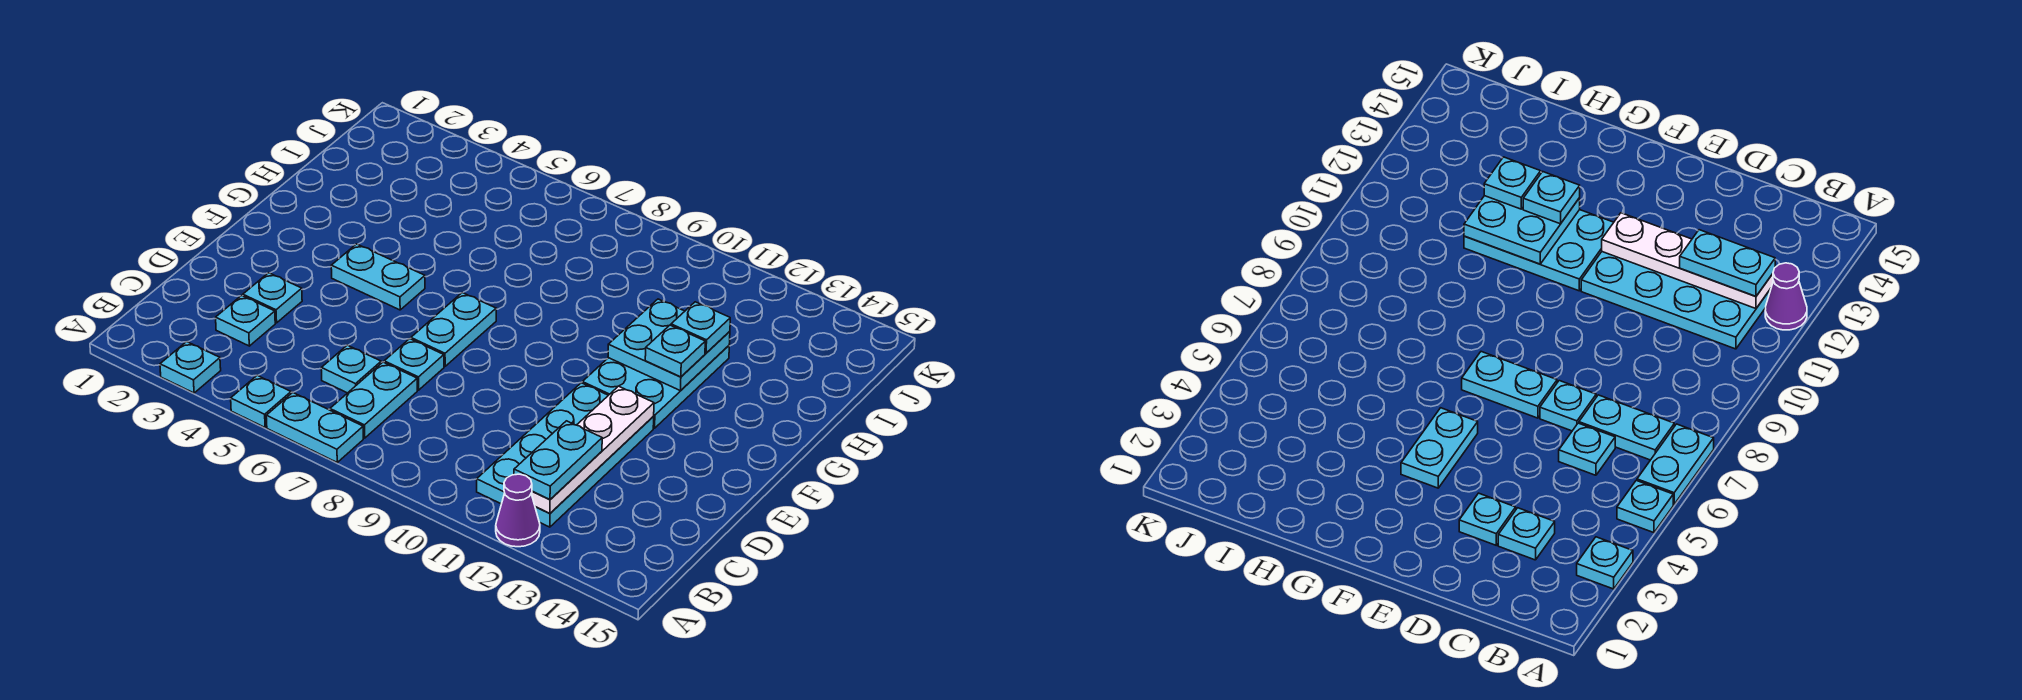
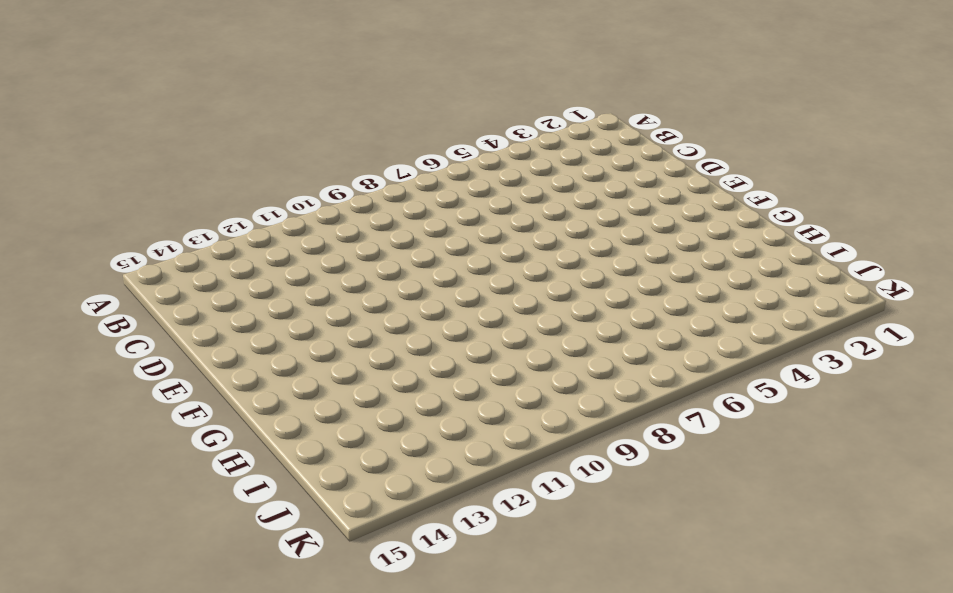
none -> cyan plate A3 level 1
none -> cyan plate A5 level 1
none -> cyan plate A6:A7 level 1

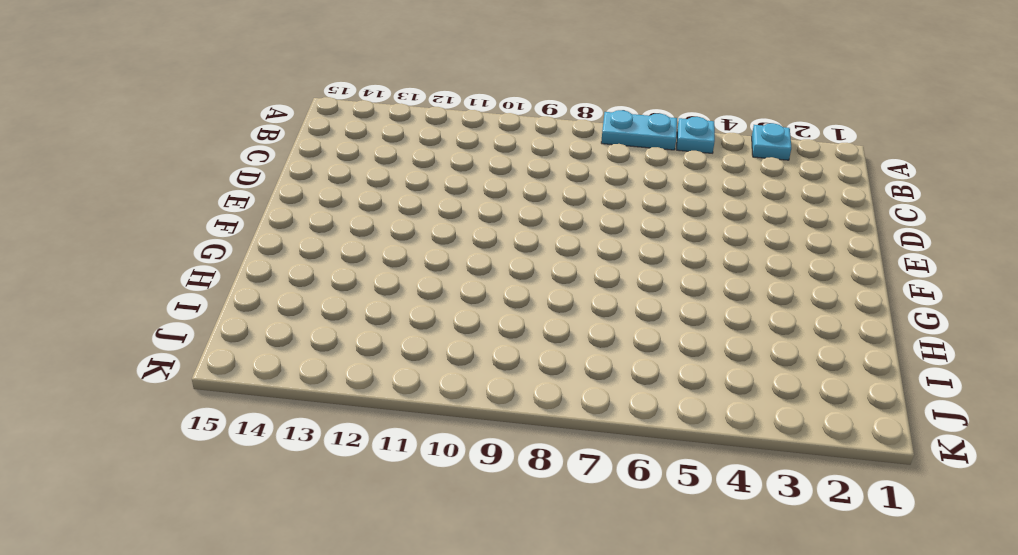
none -> purple cone A12 level 1
none -> cyan plate B7:C7 level 1
none -> cyan plate B11:E12 level 1

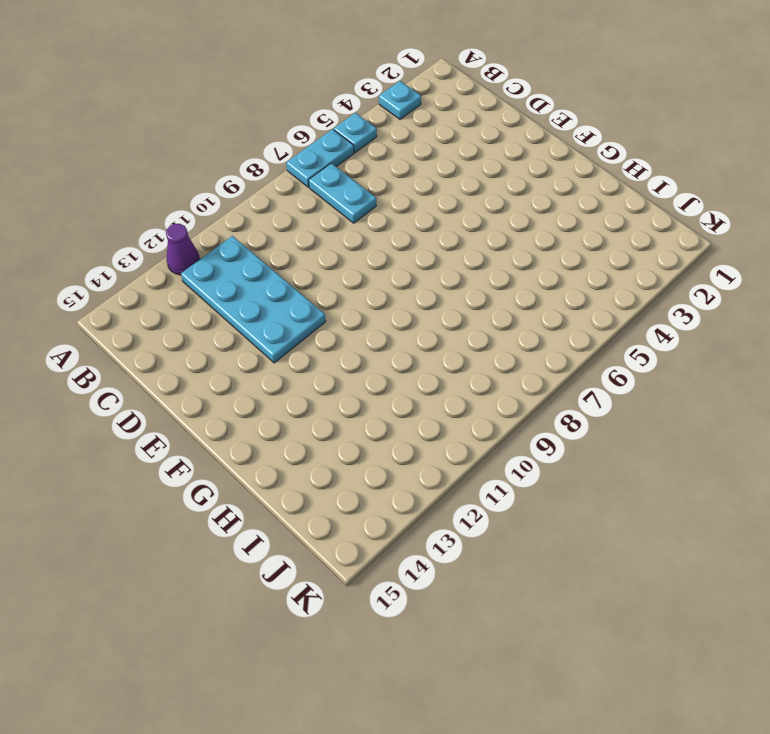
none -> cyan plate C3 level 1
none -> cyan plate C6 level 1
none -> cyan plate D3 level 1

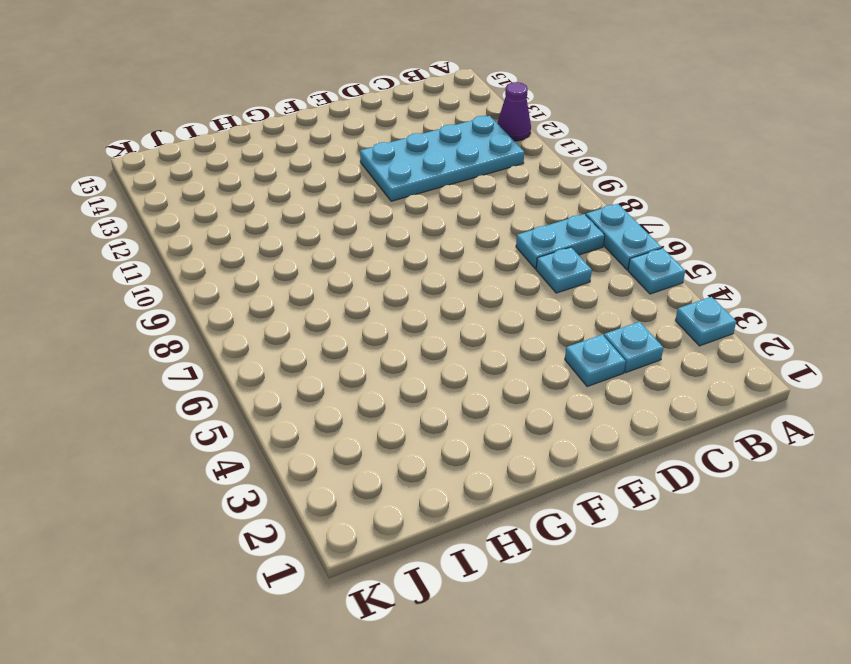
none -> cyan plate D7 level 1
none -> cyan plate E7:F7 level 1
none -> cyan plate F4:F5 level 1

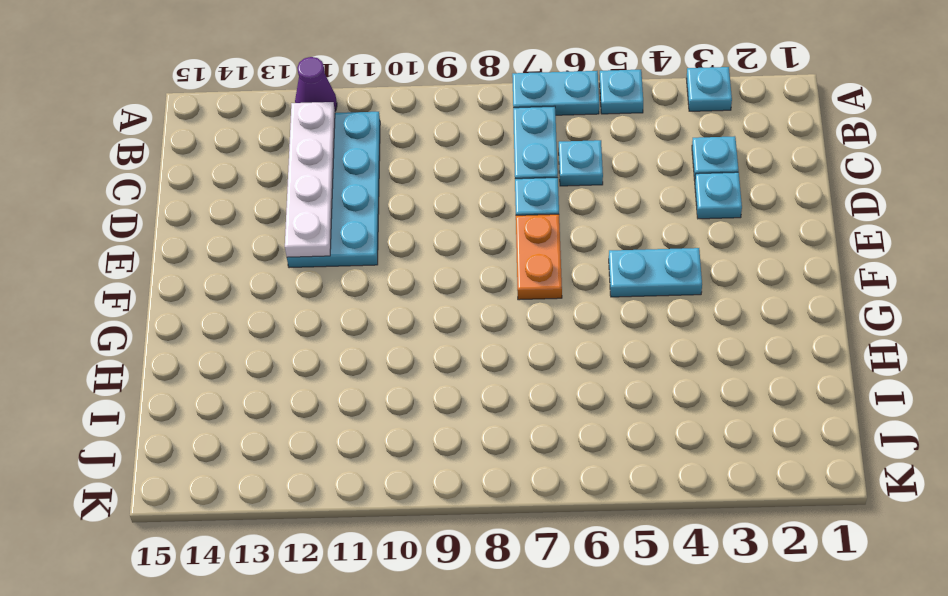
orange plate E7:F7 level 1 -> cyan plate E7:F7 level 1
none -> cyan plate F11:H12 level 1
none -> cyan plate G11:H12 level 2
none -> cyan plate B12:C12 level 3

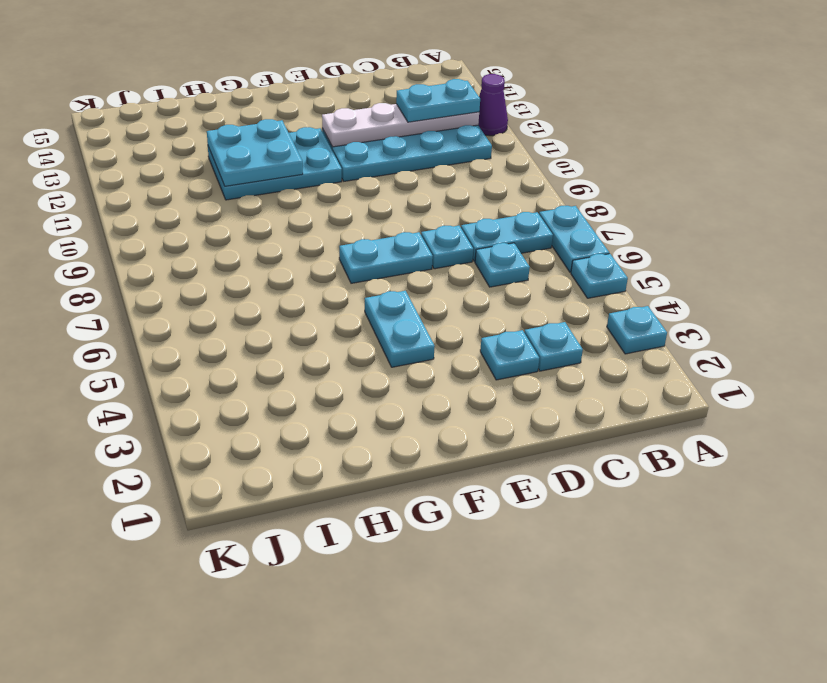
none -> cyan plate G12 level 3
none -> cyan plate H12 level 3

